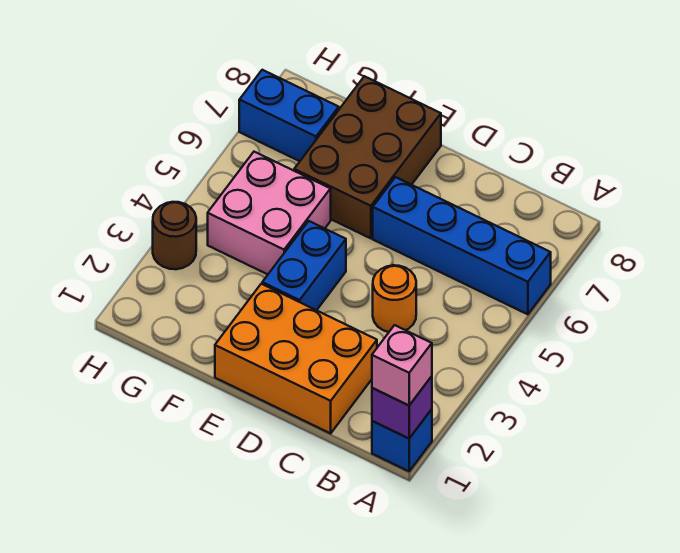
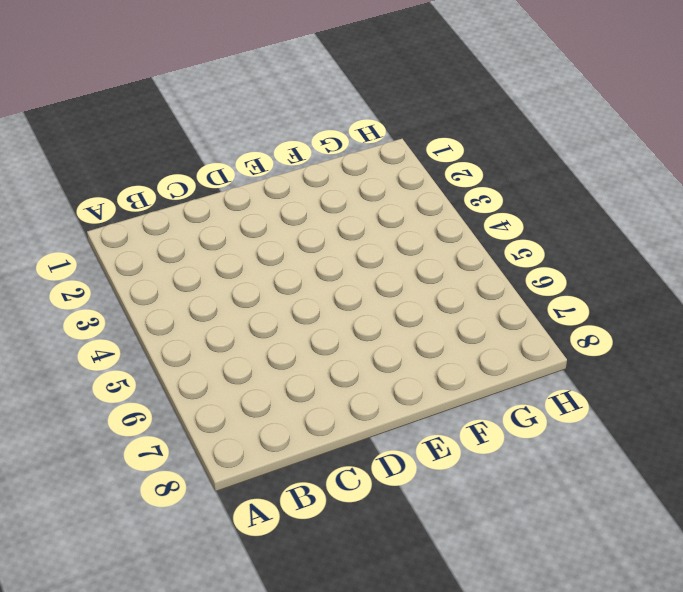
none -> blue brick A1 level 1
none -> blue brick A6:D6 level 1

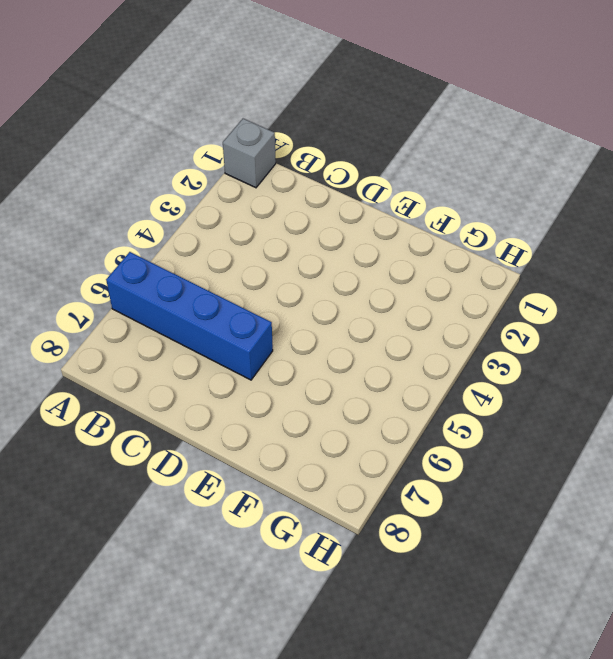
grey brick A1 level 1 -> blue brick A1 level 1
none -> orange brick C1:E2 level 1
none -> orange round brick C4 level 1

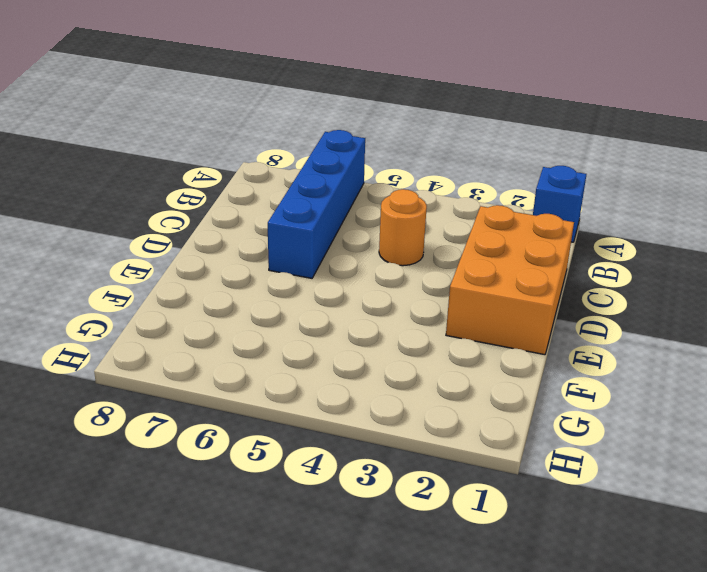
none -> blue brick E3:E4 level 1
none -> brown brick E6:F8 level 1

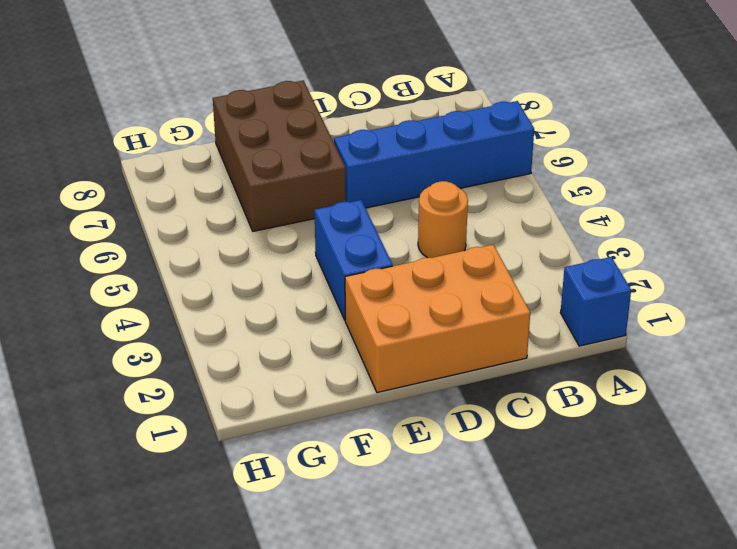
none -> pink brick F4:G5 level 1
none -> blue brick G7:H7 level 1

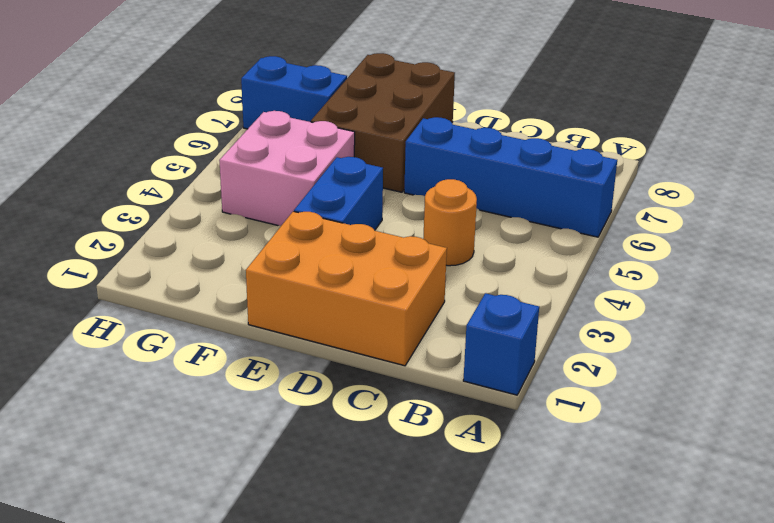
none -> brown round brick H3 level 1
none -> purple brick A1 level 2

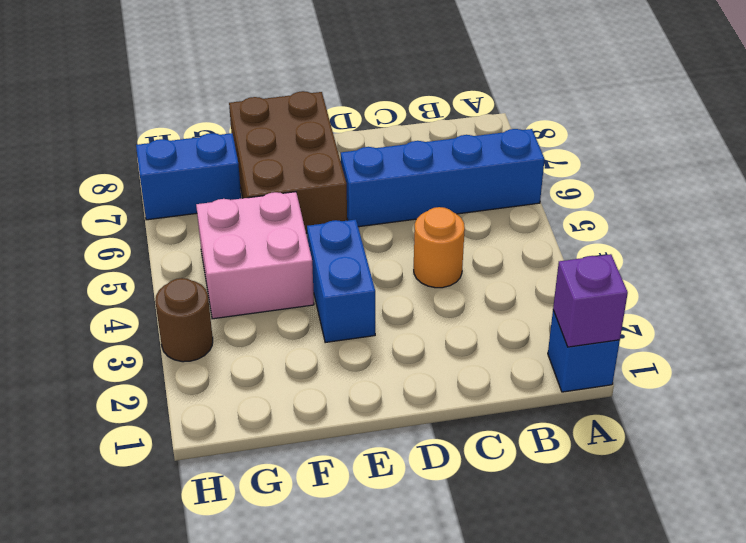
none -> orange brick C1:E2 level 1
none -> pink brick A1 level 3

